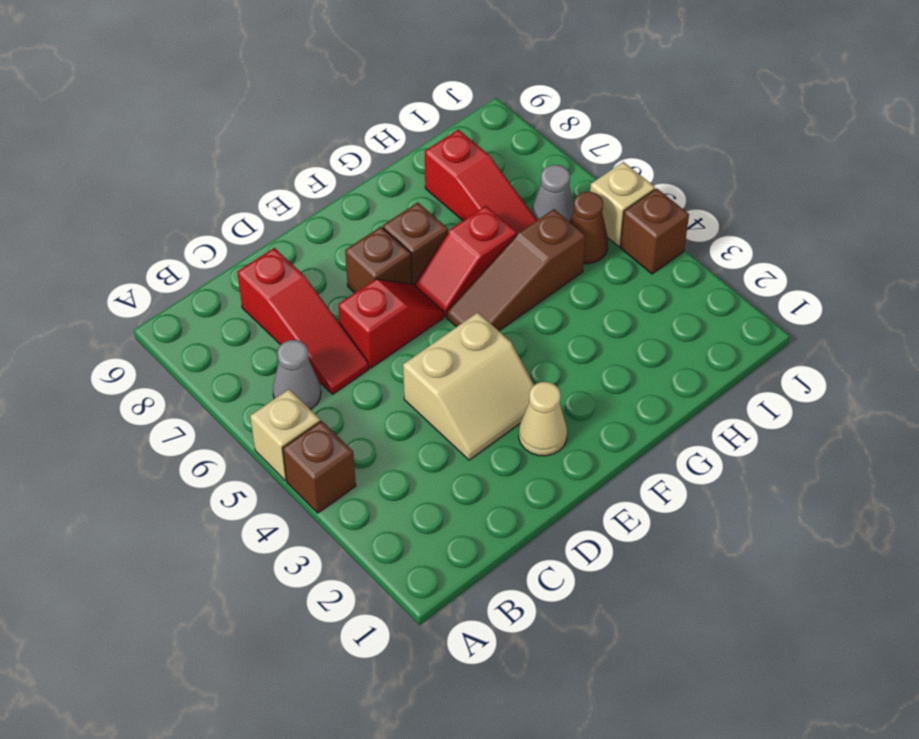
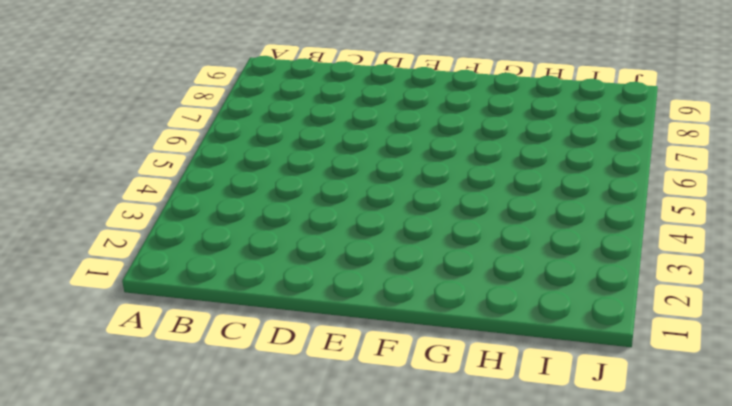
none -> brown brick A4 level 1
none -> tan brick A5 level 1
none -> grey cone B6 level 1

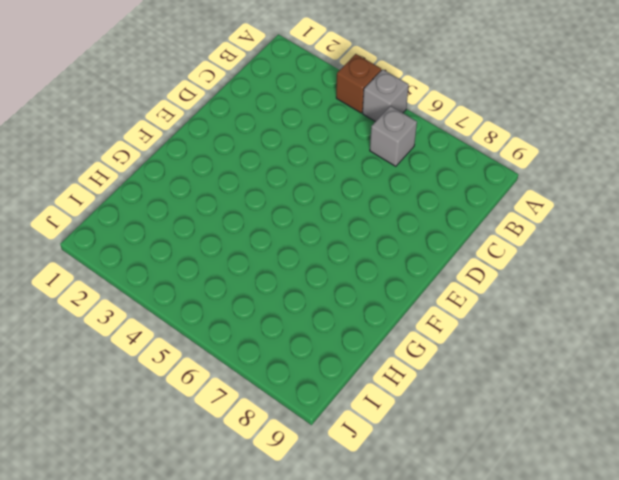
grey brick A5 level 1 -> tan brick A5 level 1
grey brick B6 level 1 -> grey cone B6 level 1
none -> red slope C6:C8 level 1 top 8
none -> tan slope D3:E4 level 1 top 4
none -> red slope D6:E6 level 1 top D

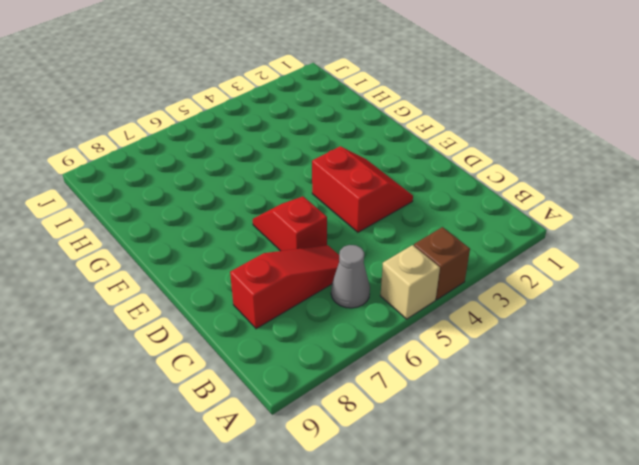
red slope D3:E4 level 1 top 4 -> tan slope D3:E4 level 1 top 4
none -> tan cone E2 level 1
none -> brown brick E7 level 1
none -> brown slope F5:H5 level 1 top H

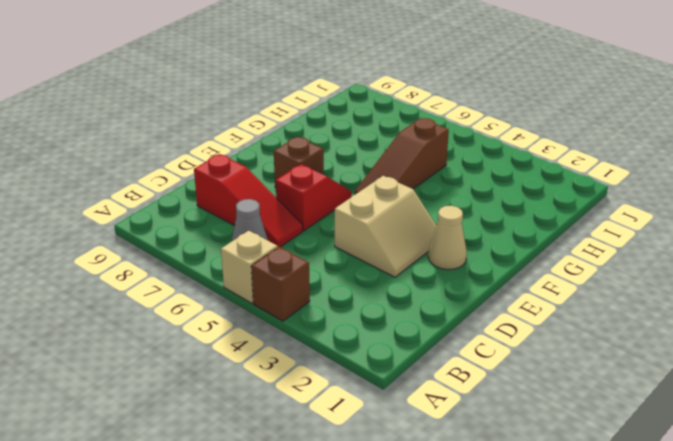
none -> red slope F6:G6 level 1 top G
none -> brown brick F7 level 1
none -> red slope H6:H8 level 1 top 8

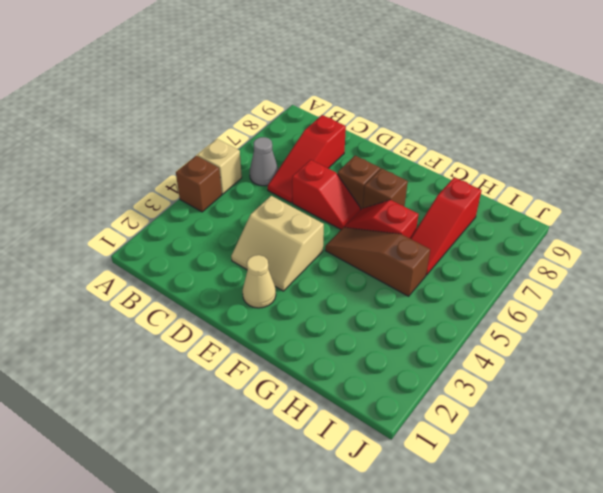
none -> brown cone I5 level 1
none -> grey cone I6 level 1
none -> brown brick J4 level 1

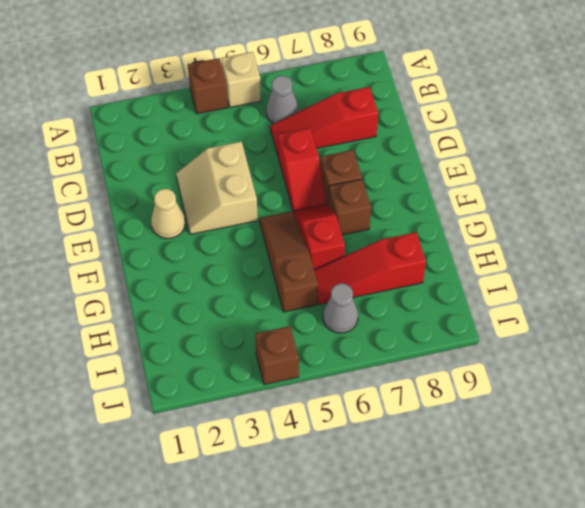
none -> brown cone I5 level 1
none -> tan brick J5 level 1

